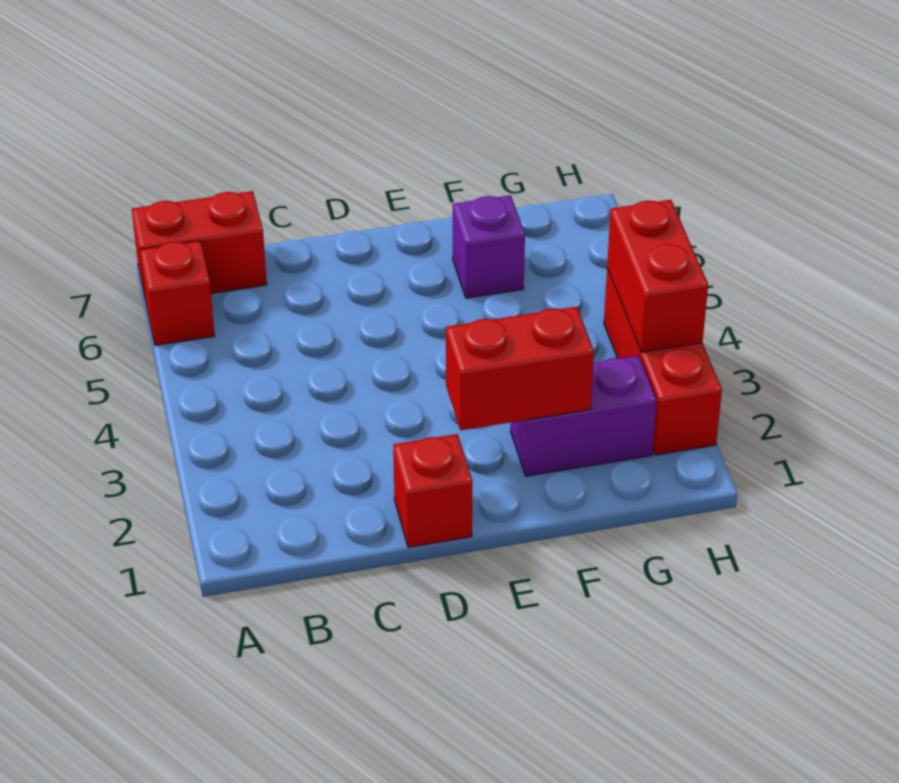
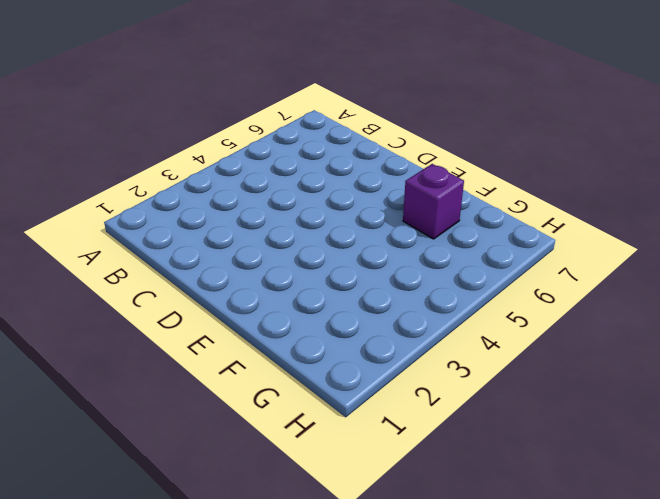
none -> red brick A6 level 1
none -> red brick A7:B7 level 1

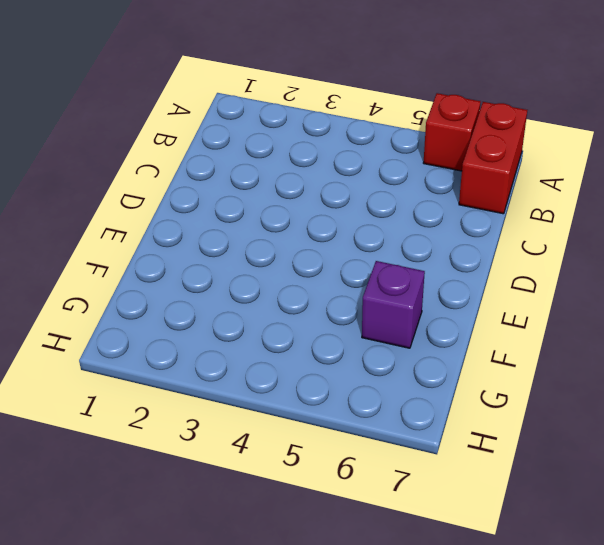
none -> red brick D1 level 1
none -> purple brick F2:G2 level 1

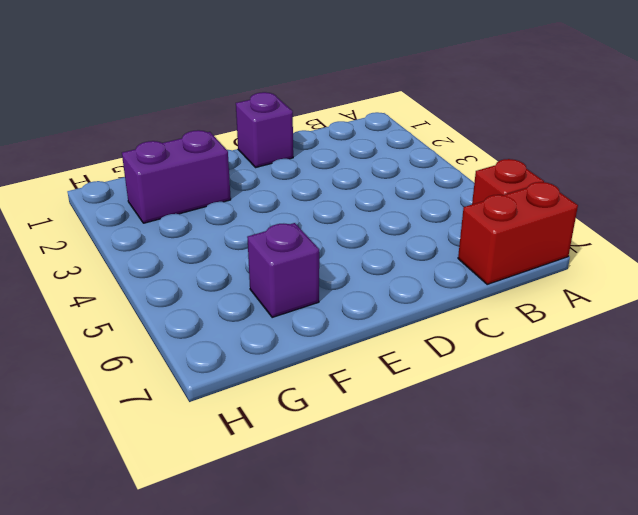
purple brick D1 level 1 -> red brick D1 level 1
none -> red brick H2:H4 level 1
none -> red brick E2:F2 level 2

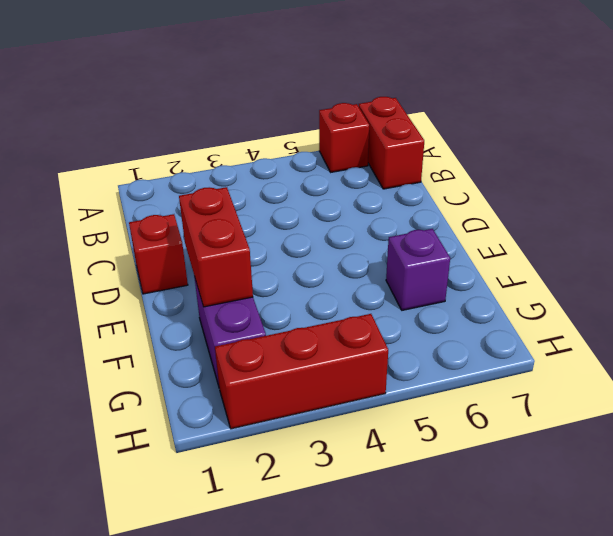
none -> red brick H3:H4 level 2

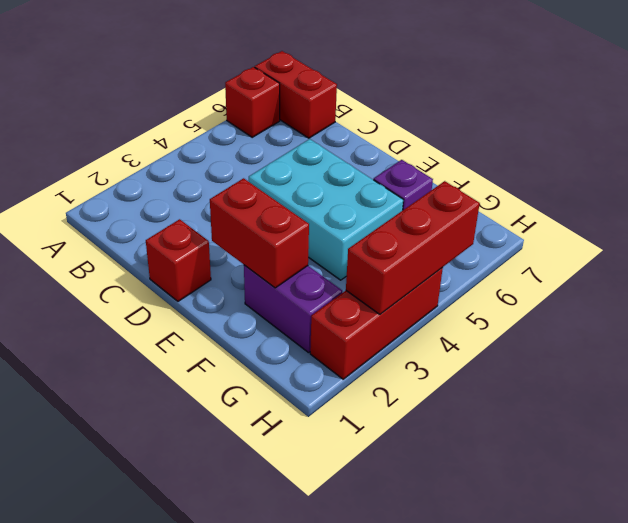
cyan brick D4:F5 level 1 -> none
red brick H3:H5 level 2 -> red brick H3:H4 level 2

